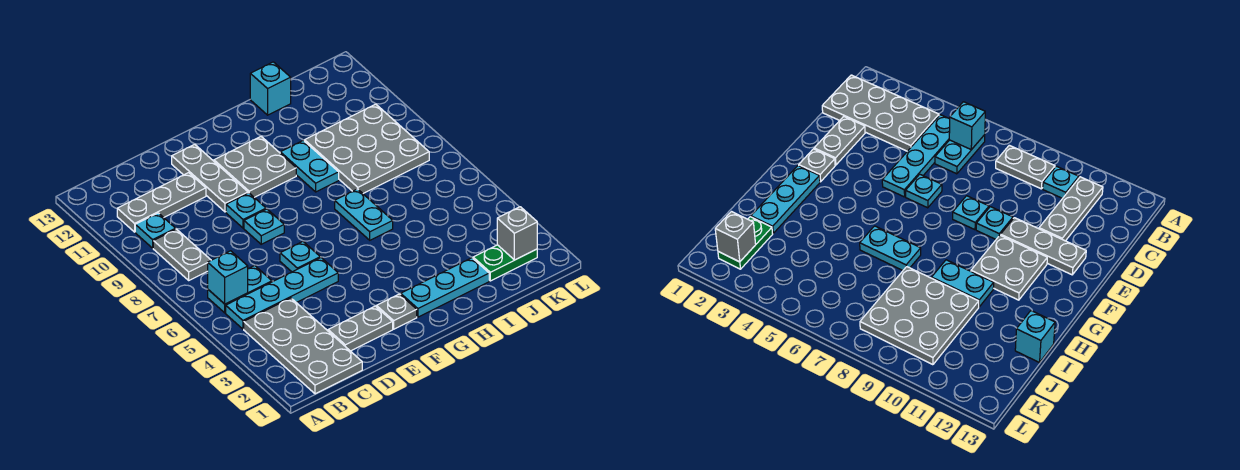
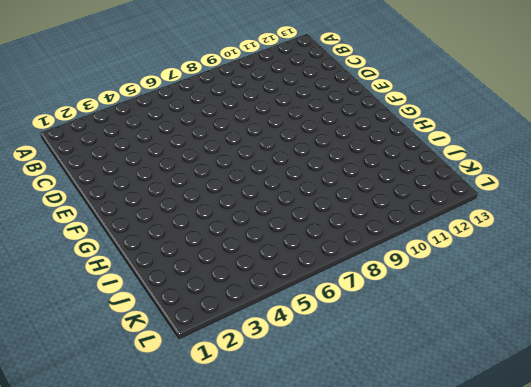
none -> grey plate B1:C4 level 1
none -> cyan plate B5:E5 level 1
none -> cyan plate B6:C6 level 1

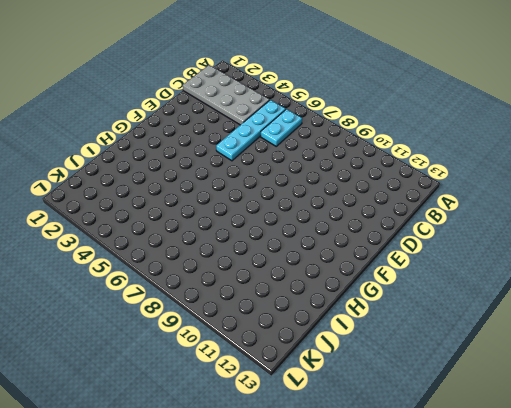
none -> grey plate B8:B9 level 1
none -> cyan plate B10 level 1
none -> grey plate B11:D11 level 1

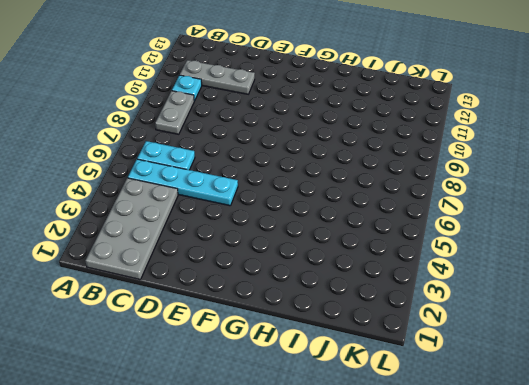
none -> grey plate D2:E2 level 1
none -> cyan plate E6 level 1
none -> cyan plate E8 level 1

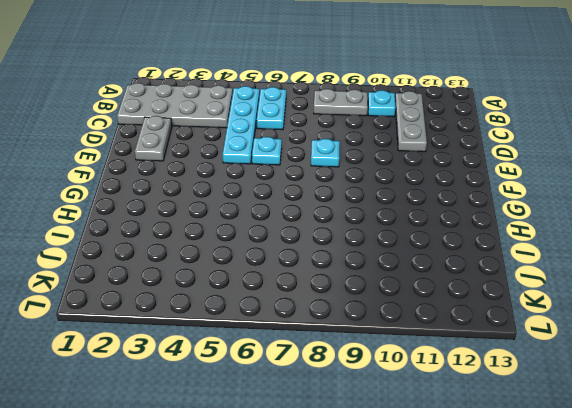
none -> cyan plate E9 level 1
none -> grey plate E10:E12 level 1
none -> grey plate F2 level 1

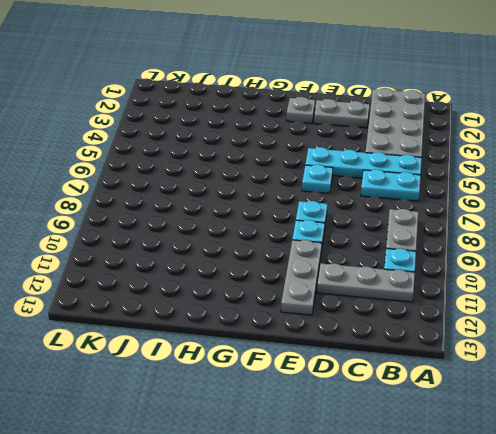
none -> grey plate F10:G11 level 1
none -> cyan plate G2:I2 level 1
none -> cyan plate H6:H7 level 1

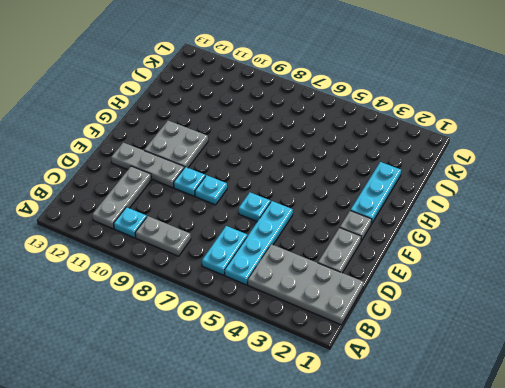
none -> cyan plate H6:H7 level 1
none -> cyan plate H9:H10 level 1
none -> grey plate I8:K10 level 1

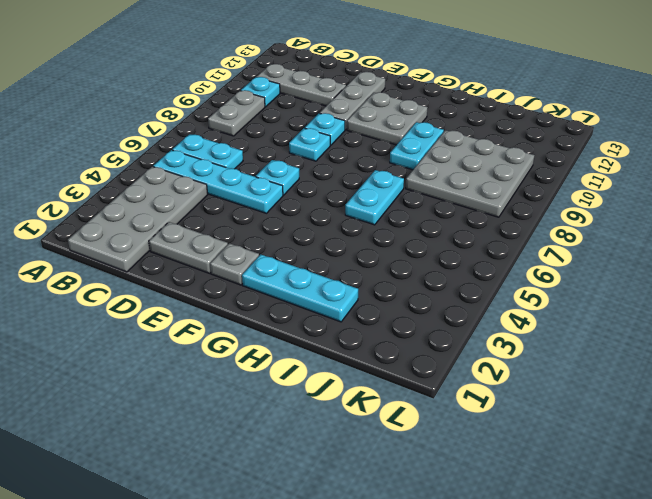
none -> cyan brick I13 level 1
none -> green plate J2:K2 level 1
none -> cyan brick B6 level 2

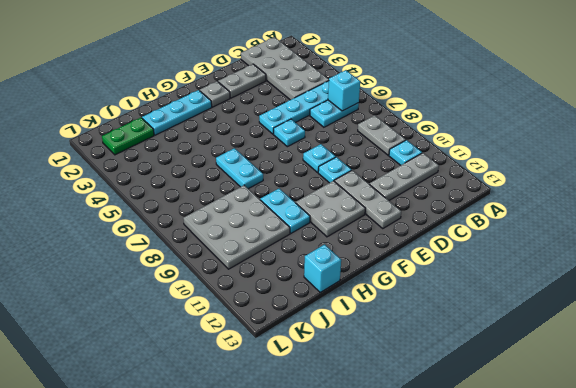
none -> grey brick K2 level 2

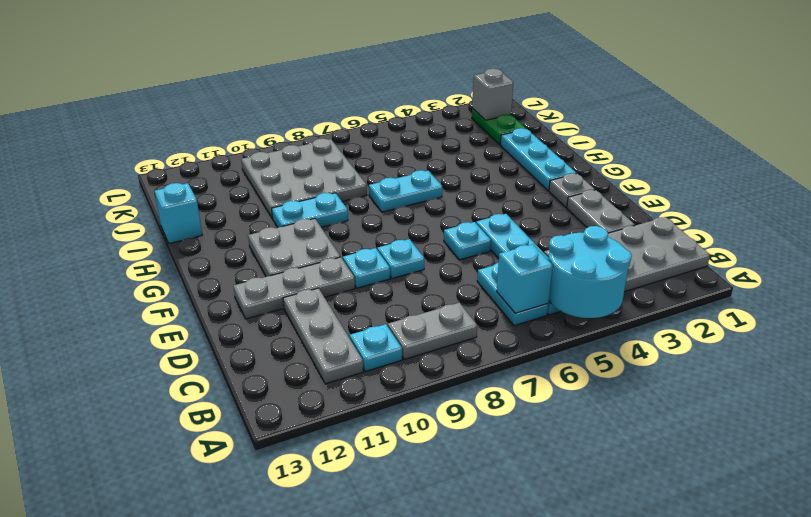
cyan round brick A4:B5 level 2 -> none

